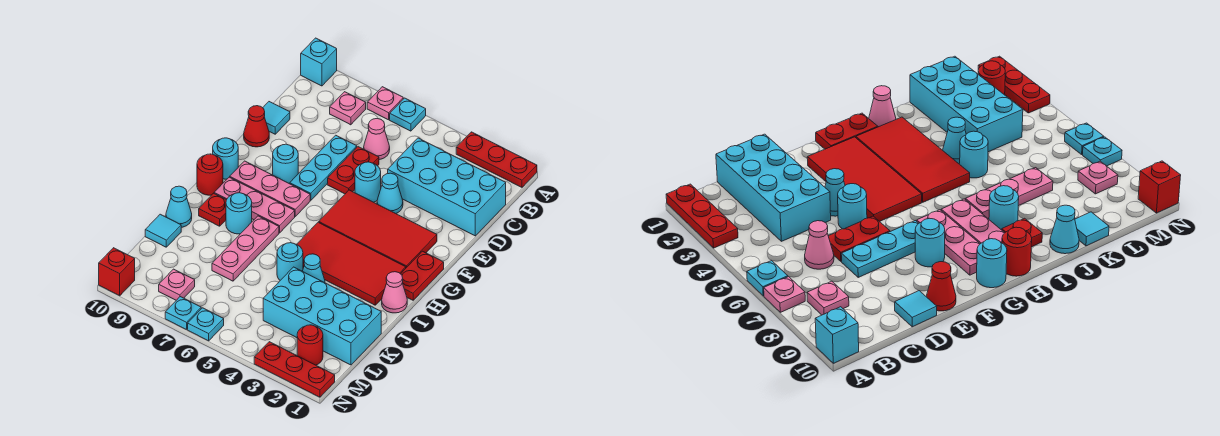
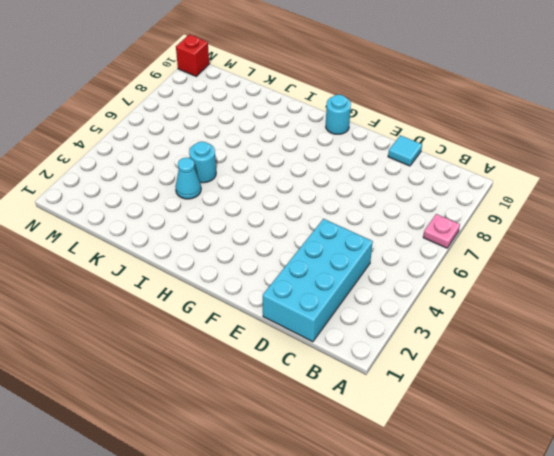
none -> red plate A1:A3 level 1
none -> cyan plate A6 level 1
none -> cyan brick A10 level 1
none -> pink plate B8 level 1

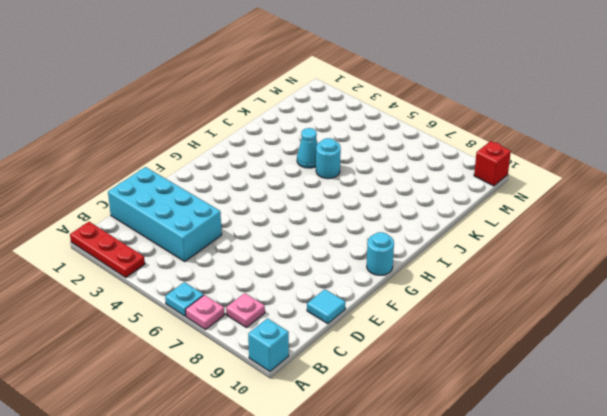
none -> pink cone C6 level 1
none -> red plate D6:E6 level 1
none -> cyan plate D7:F7 level 1
none -> cyan cone E4 level 1

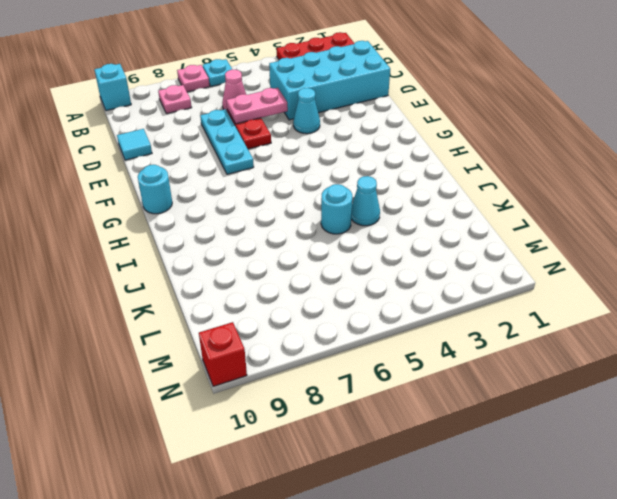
pink plate D5:D6 level 2 -> none
none -> cyan round brick E5 level 1
none -> red cone E10 level 1
none -> red tile F2:G5 level 1
none -> cyan round brick F8 level 1

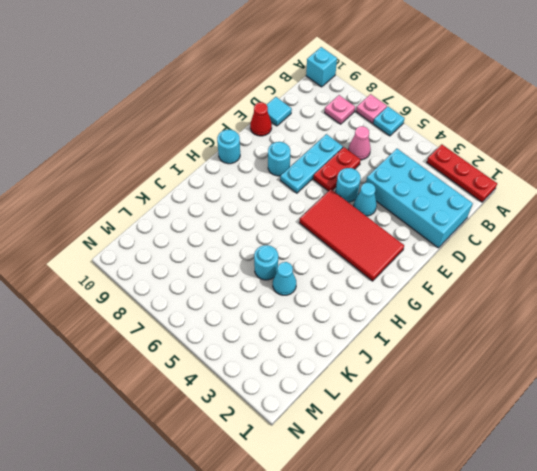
none -> red plate G1:H1 level 1
none -> pink plate G7:G9 level 1
none -> red tile H2:I5 level 1
none -> pink plate H7:H9 level 1

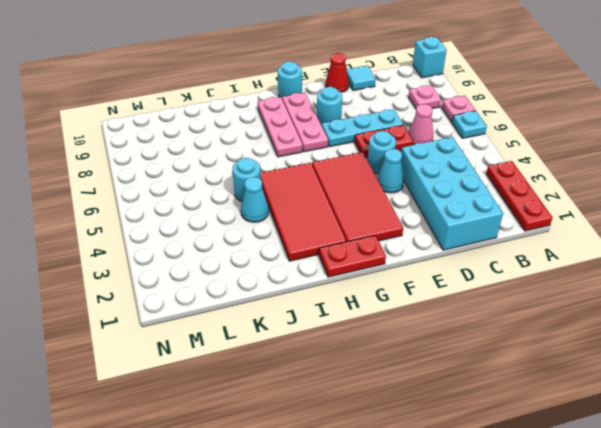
none -> red round brick H10 level 1
none -> pink cone I1 level 1
none -> pink plate I7:K7 level 1
none -> cyan round brick I8 level 1

